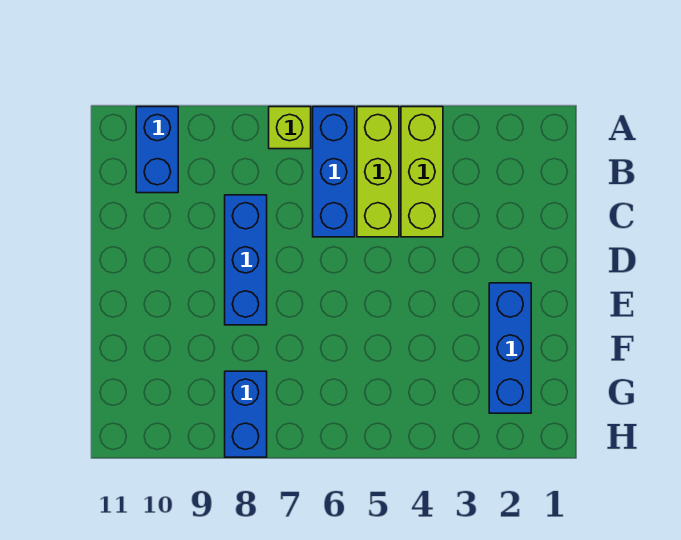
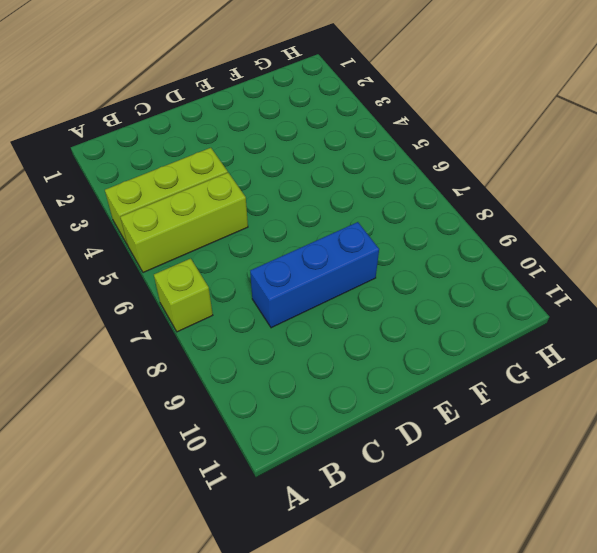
none -> blue brick A6:C6 level 1
none -> blue brick A10:B10 level 1

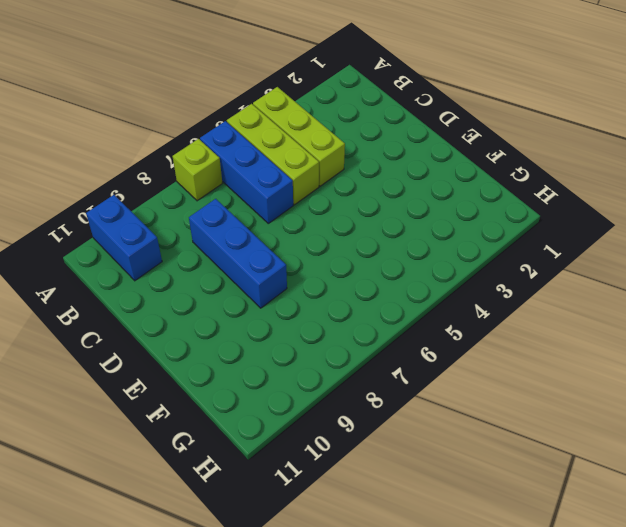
none -> blue brick E2:G2 level 1
none -> blue brick G8:H8 level 1

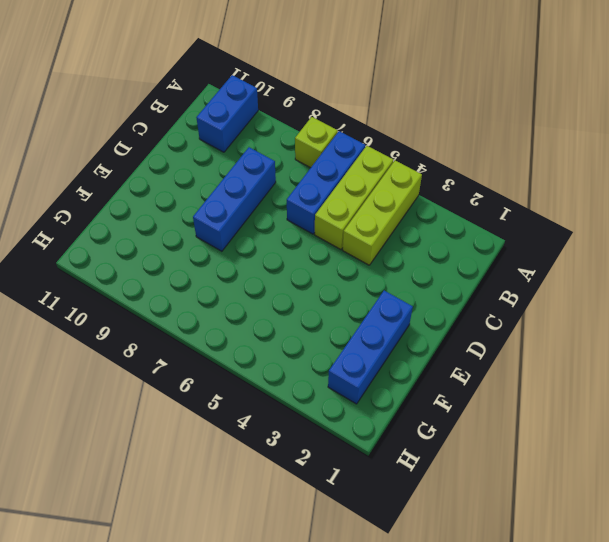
none -> blue brick G8:H8 level 1

